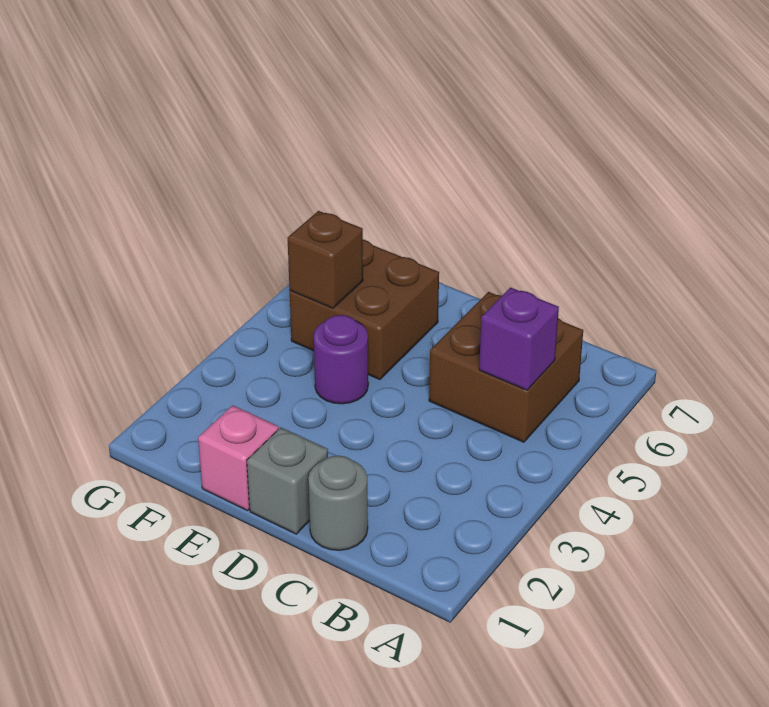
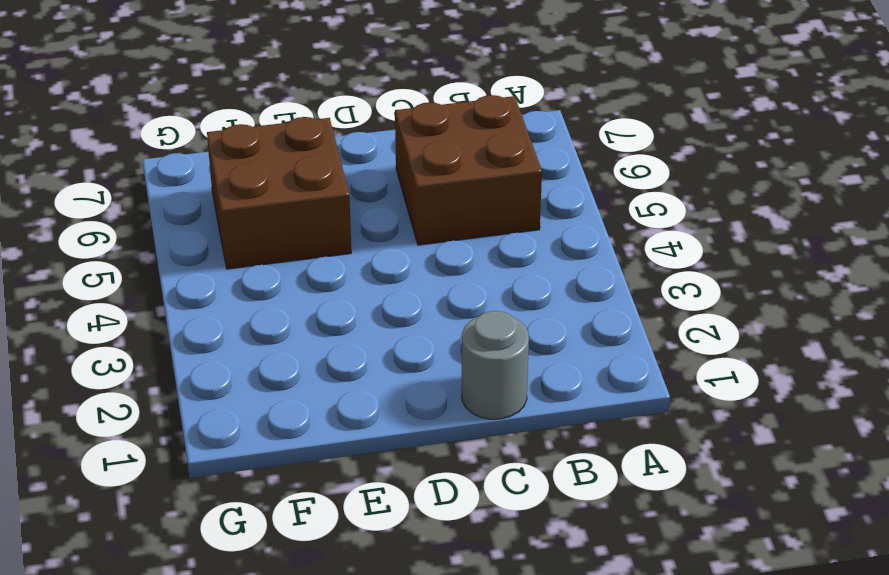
none -> grey brick D1 level 1
none -> pink brick E1 level 1

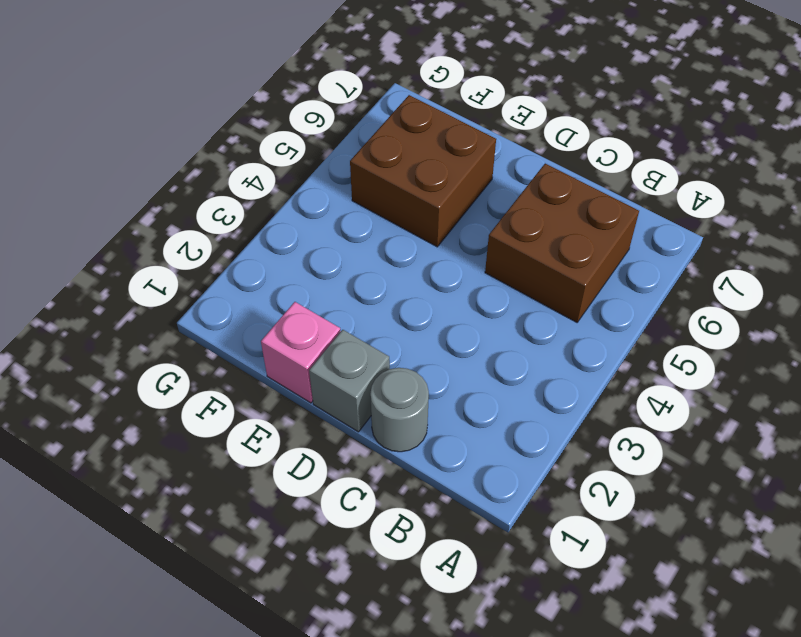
none -> purple round brick E4 level 1
none -> purple brick B5 level 2

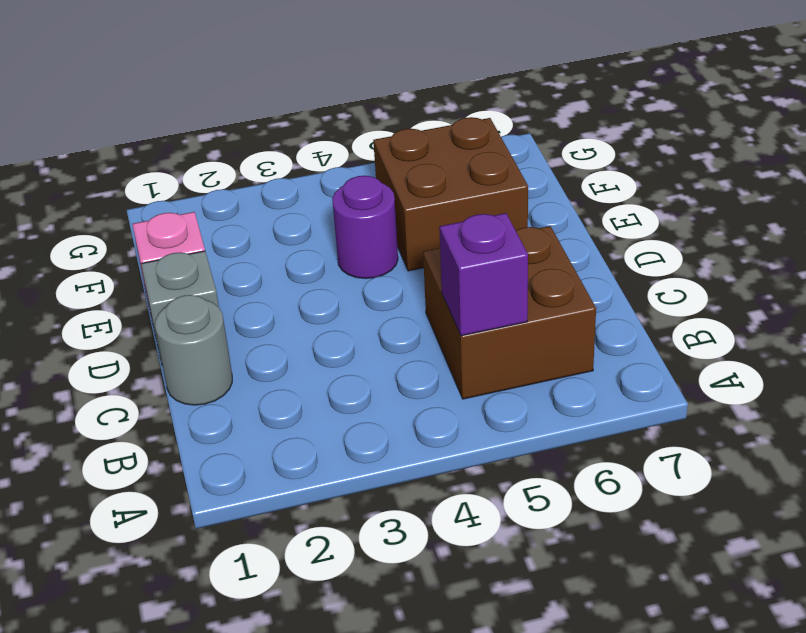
none -> brown brick F5 level 2

